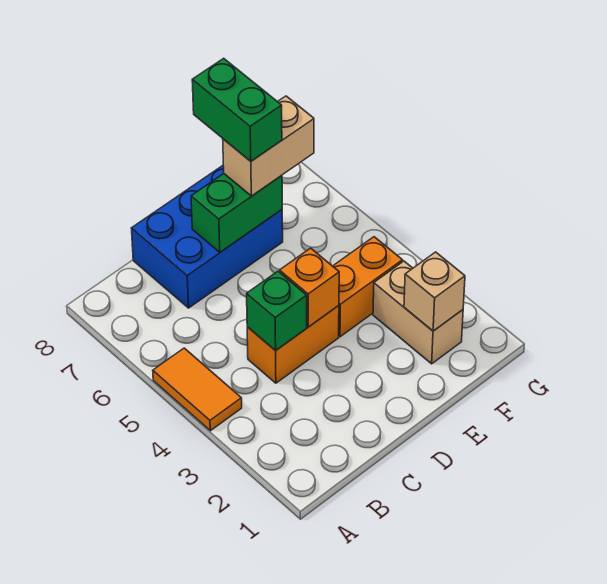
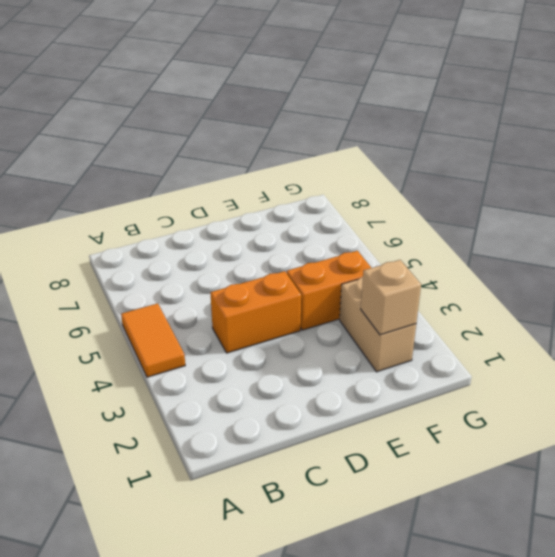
none -> blue brick C7:E8 level 1
none -> green brick C4 level 2

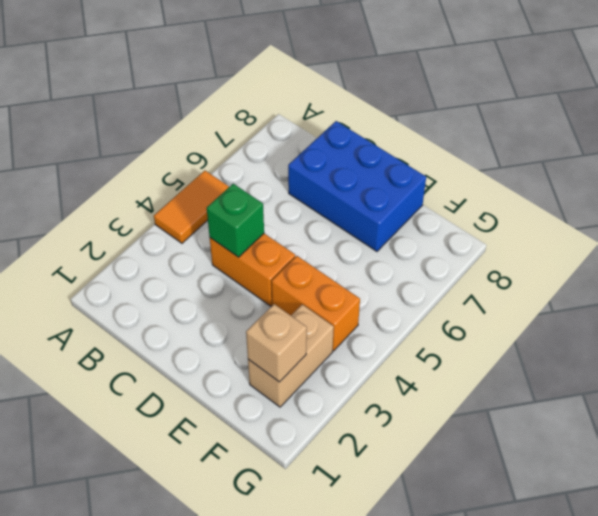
none -> orange brick D4 level 2
none -> green brick D7:E7 level 2

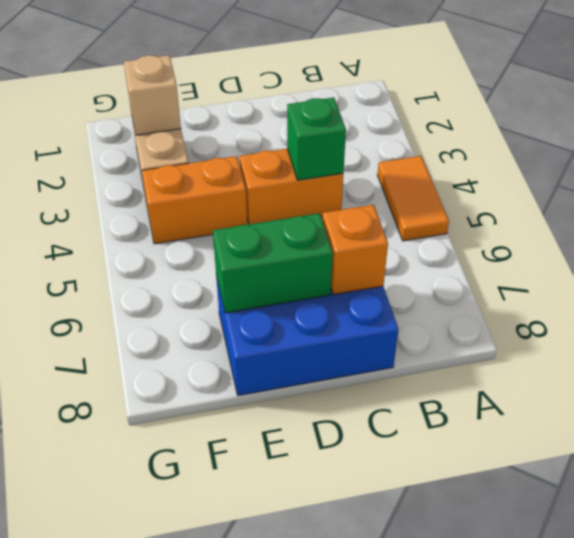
orange brick C7 level 2 -> orange brick D4 level 2
none -> tan brick E7:F7 level 3
none -> green brick E7:E8 level 4

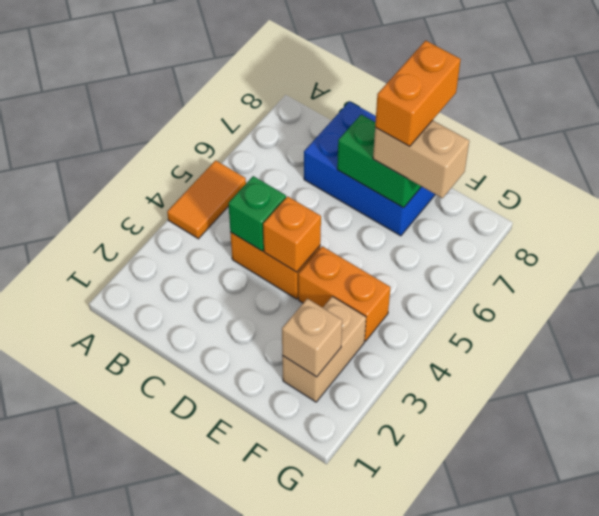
orange brick E7:E8 level 4 -> green brick E7:E8 level 4

